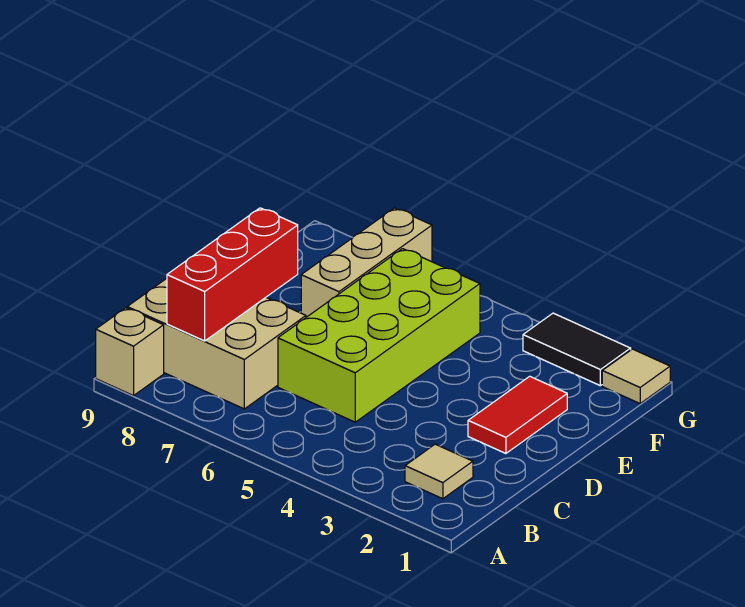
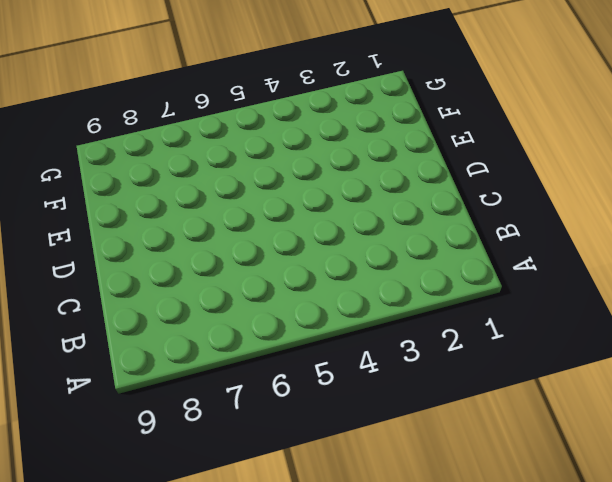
none -> tan brick A9 level 1
none -> tan tile B2 level 1

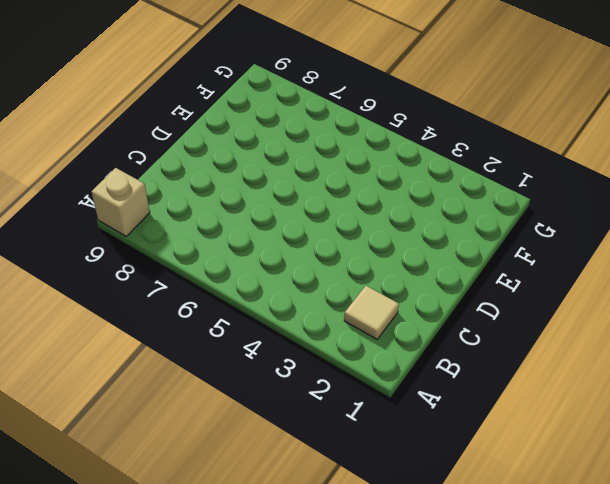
none -> tan brick B7:C9 level 1
none -> lime brick C5:F6 level 1

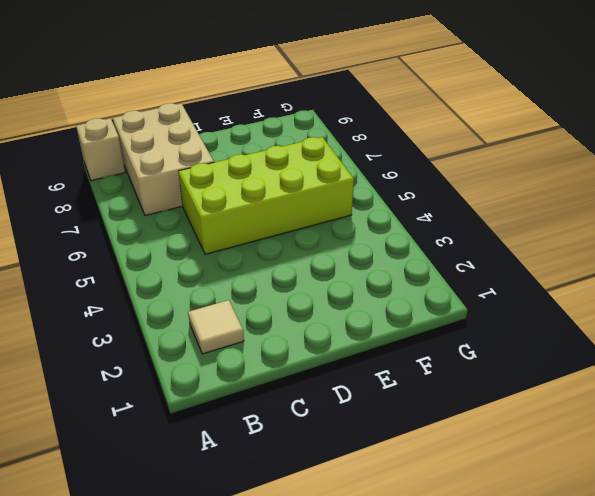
none -> red tile D2:E2 level 1
none -> tan brick E7:G7 level 1

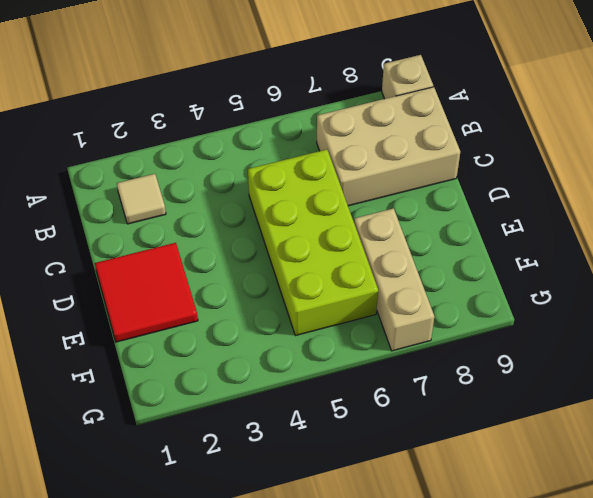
red tile D1:E2 level 1 -> red tile D2:E2 level 1
none -> tan tile G1 level 1
none -> black tile G2:G3 level 1

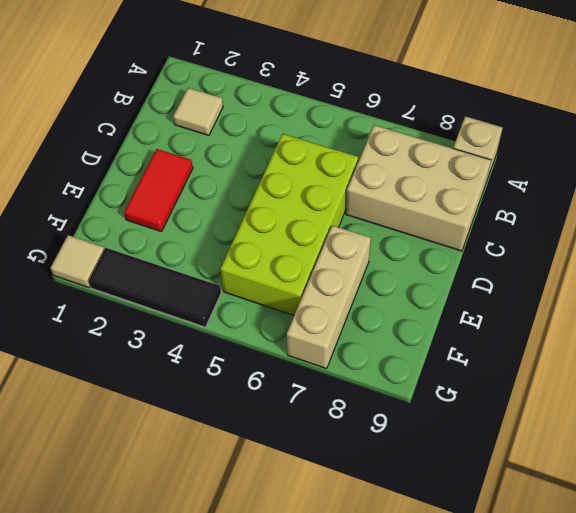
black tile G2:G4 level 1 -> black tile G2:G3 level 1
none -> red brick B8:D8 level 2

